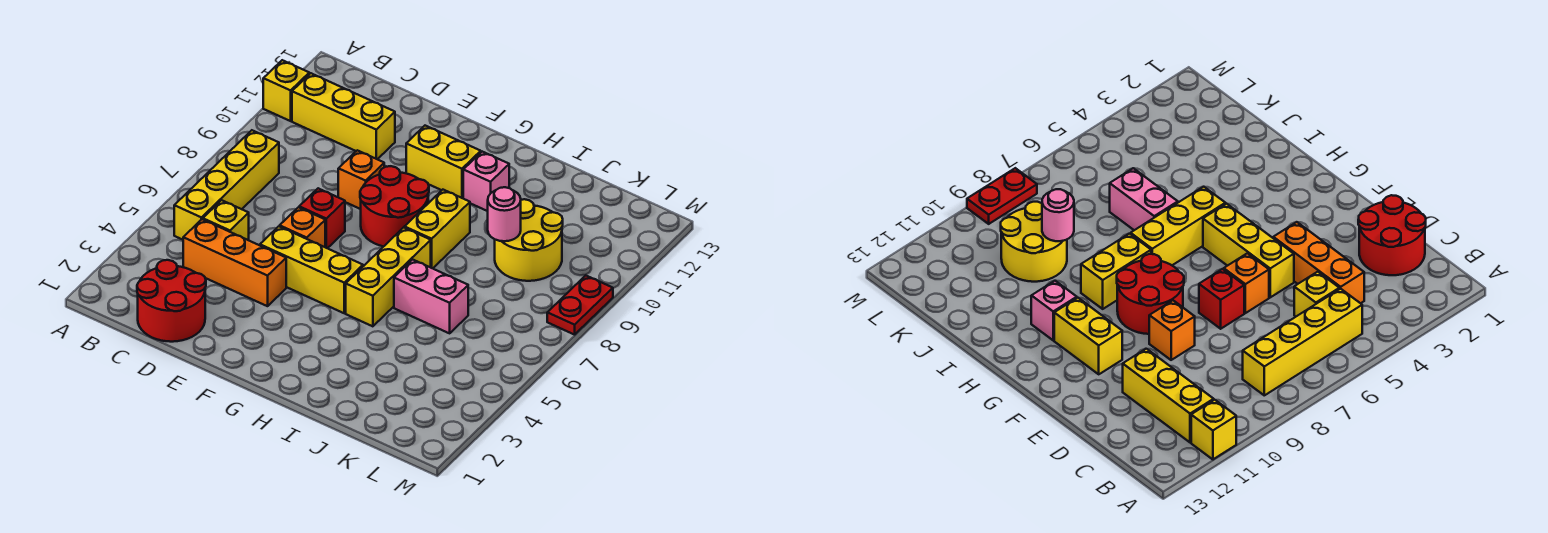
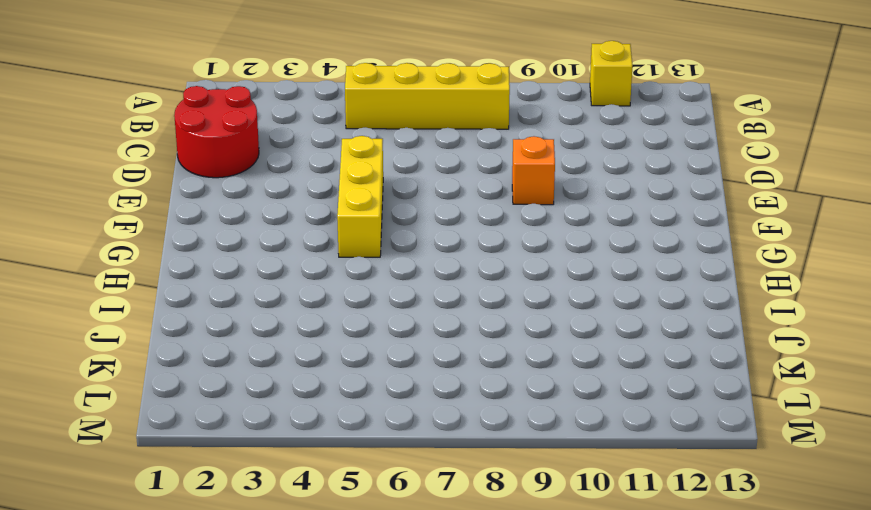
none -> yellow brick B11:D11 level 1
none -> orange brick C4:E4 level 1
none -> yellow brick C5 level 1

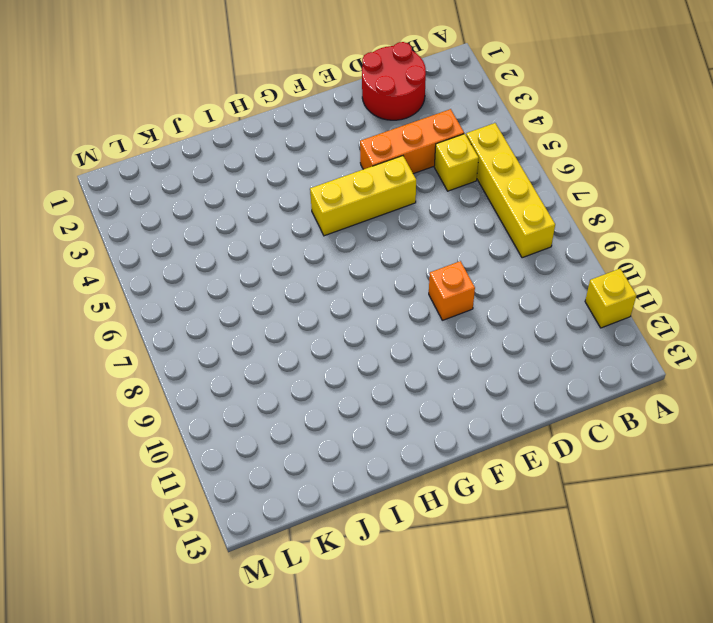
none -> yellow brick B11:D11 level 1
none -> orange brick E6 level 1
none -> red brick E7 level 1

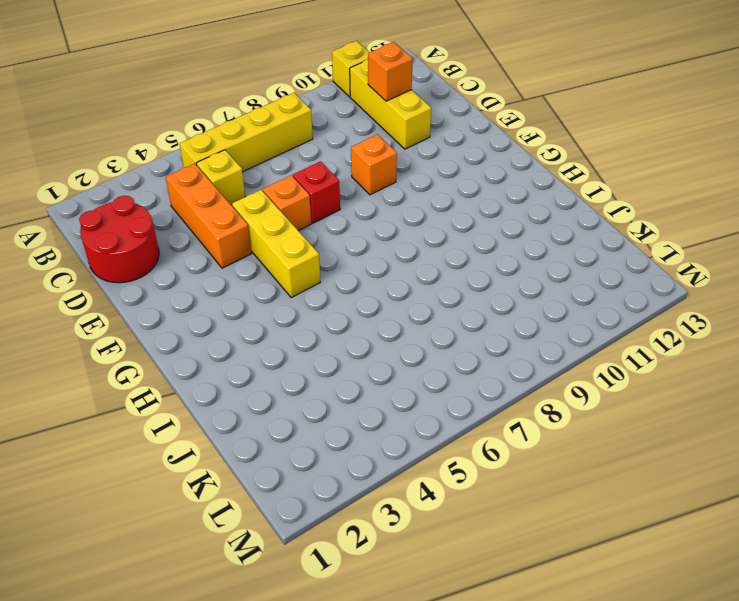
orange brick C11 level 2 -> none
none -> red round brick F8:G9 level 1
none -> yellow brick F11:G11 level 1
none -> yellow brick H5:H7 level 1

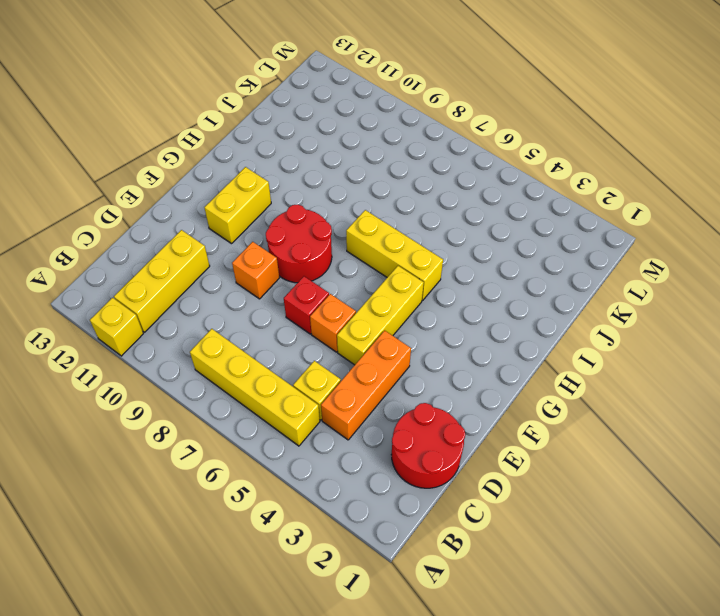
none -> yellow brick H8:H9 level 1
none -> pink brick H11 level 1
none -> pink brick I6:J6 level 1

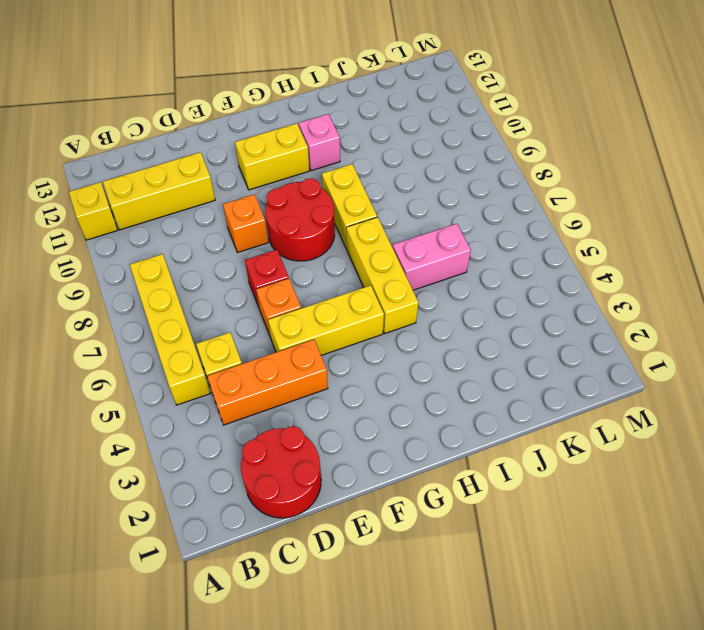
none -> yellow round brick J9:K10 level 1
none -> red plate M8:M9 level 1
none -> pink round brick J9 level 2

